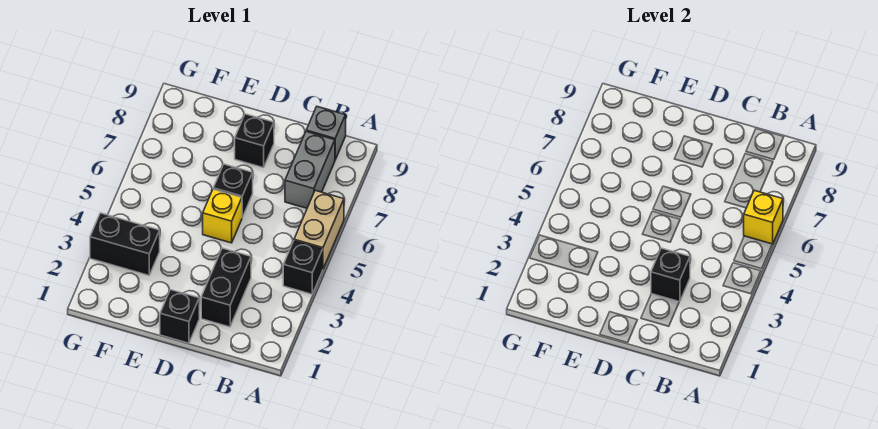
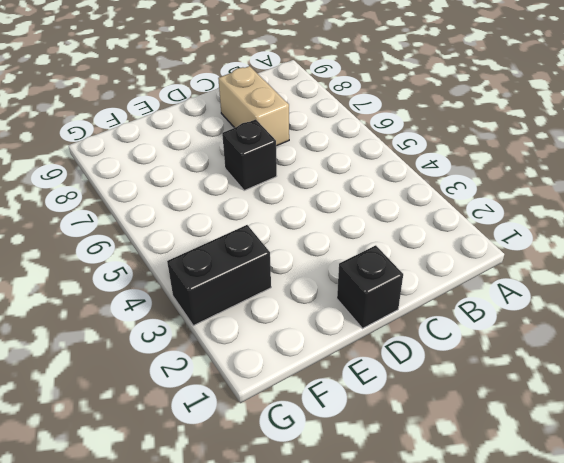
tan brick C7:C8 level 1 -> tan brick A5:A6 level 1
none -> black brick A4 level 1
none -> grey brick B7:B8 level 1
none -> grey brick B9 level 1

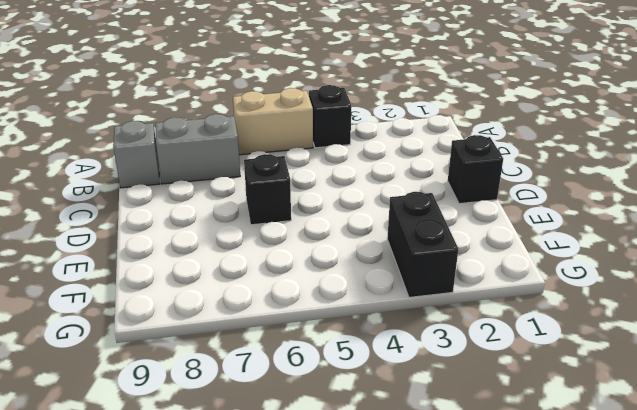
none -> black brick C2:C3 level 1
none -> yellow brick D5 level 1
none -> black brick D8 level 1

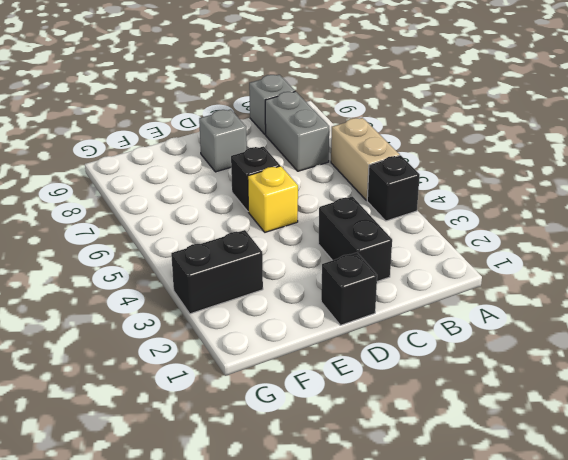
grey brick D8 level 1 -> black brick D8 level 1
none -> yellow brick A6 level 2
none -> black brick C3 level 2

